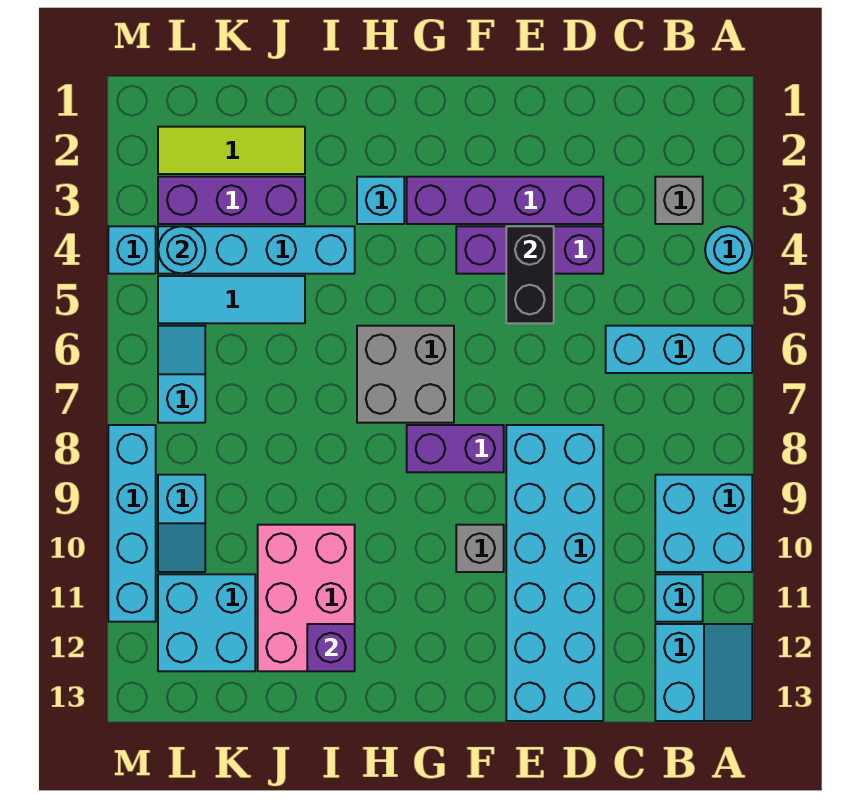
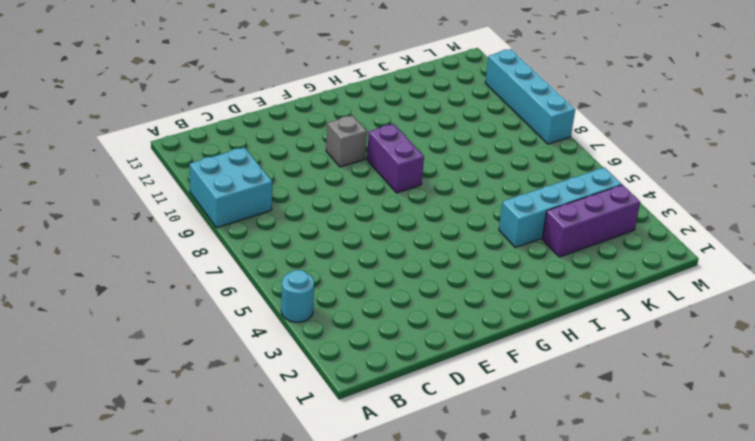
purple brick G8:G9 level 1 -> purple brick F8:G8 level 1
none -> cyan brick A6:C6 level 1
none -> cyan slope A12:B13 level 1 top B
none -> grey brick B3 level 1

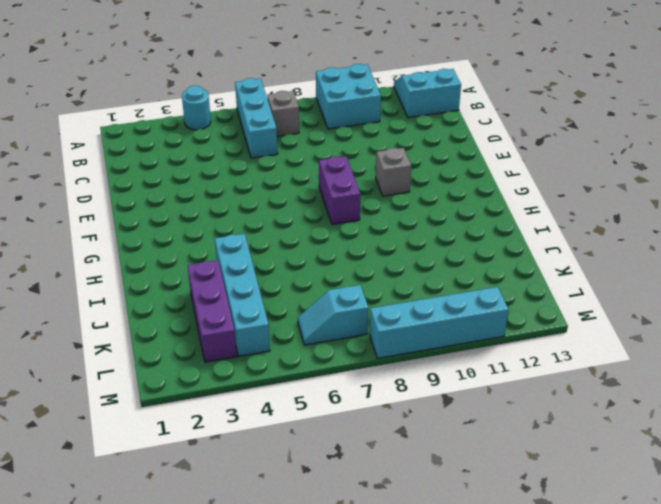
grey brick B7 level 1 -> grey brick B3 level 1
none -> cyan brick B11 level 1
none -> purple brick D3:G3 level 1
none -> purple brick D4:F4 level 1

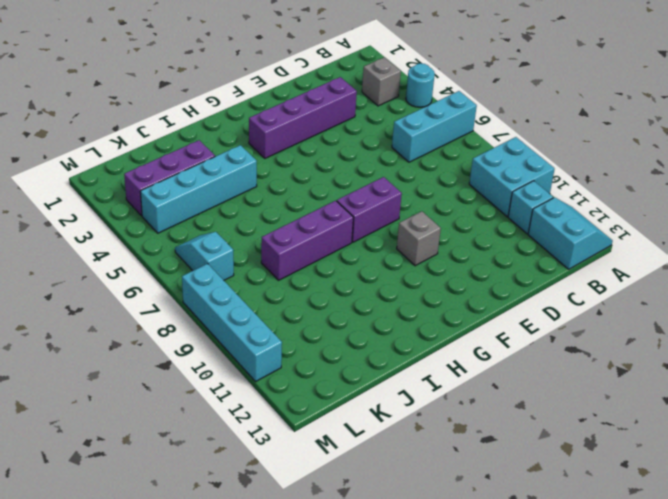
purple brick H8:J8 level 1 -> purple brick D4:F4 level 1
none -> cyan brick D8:E13 level 1
none -> grey brick G6:H7 level 1
none -> cyan brick H3 level 1

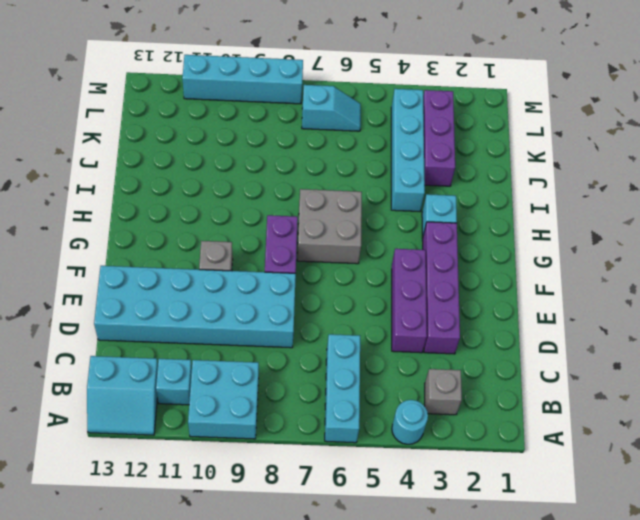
none -> pink brick I10:J12 level 1
none -> lime tile J2:L2 level 1
none -> cyan tile J5:L5 level 1

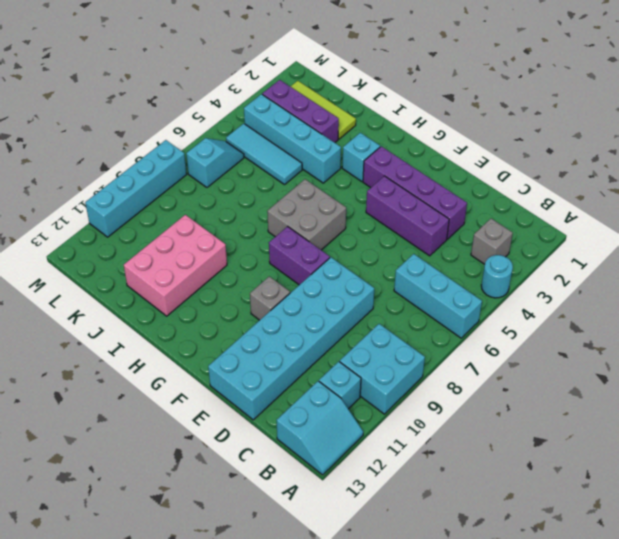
none -> cyan brick K11:L12 level 1
none -> cyan slope L9:L10 level 1 top 9
none -> cyan brick M4 level 1

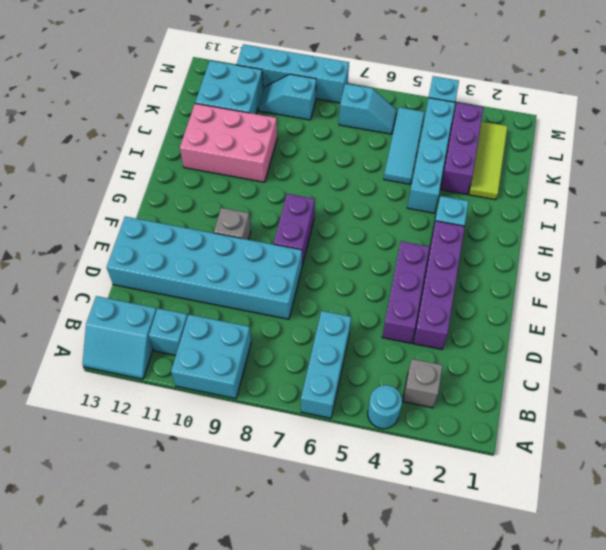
none -> grey brick G6:H7 level 1
none -> black brick E4:E5 level 2
none -> purple brick I12 level 2

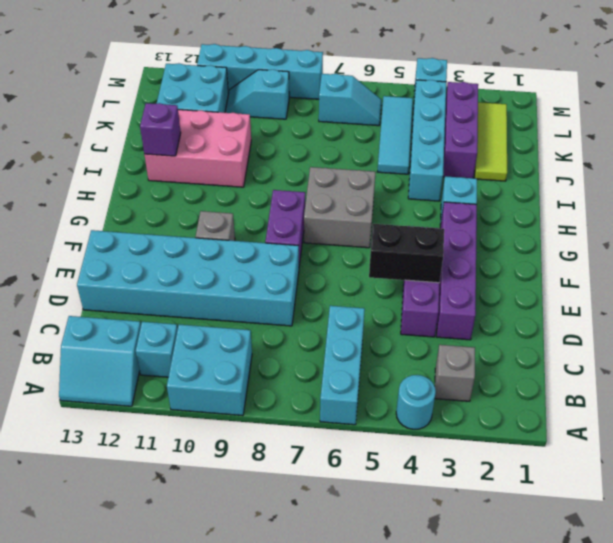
none -> cyan round brick L4 level 2

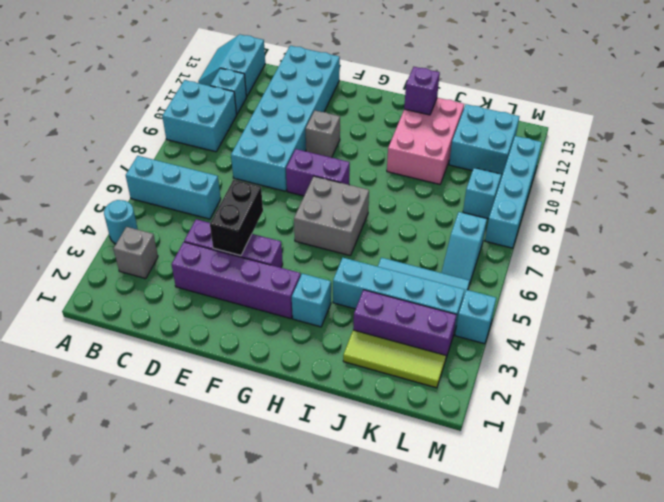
none -> cyan round brick L4 level 2

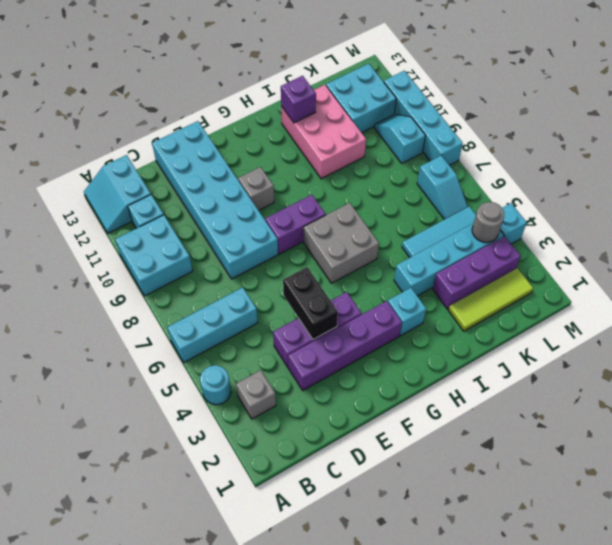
grey round brick L4 level 2 -> cyan round brick L4 level 2

